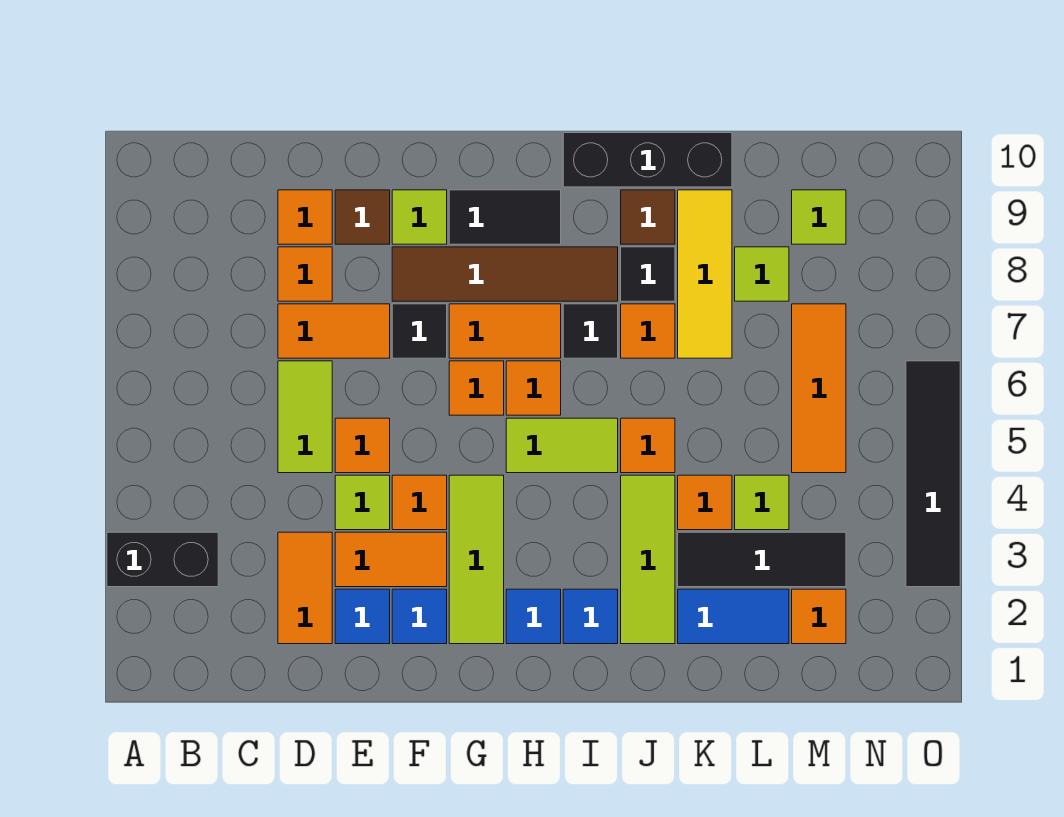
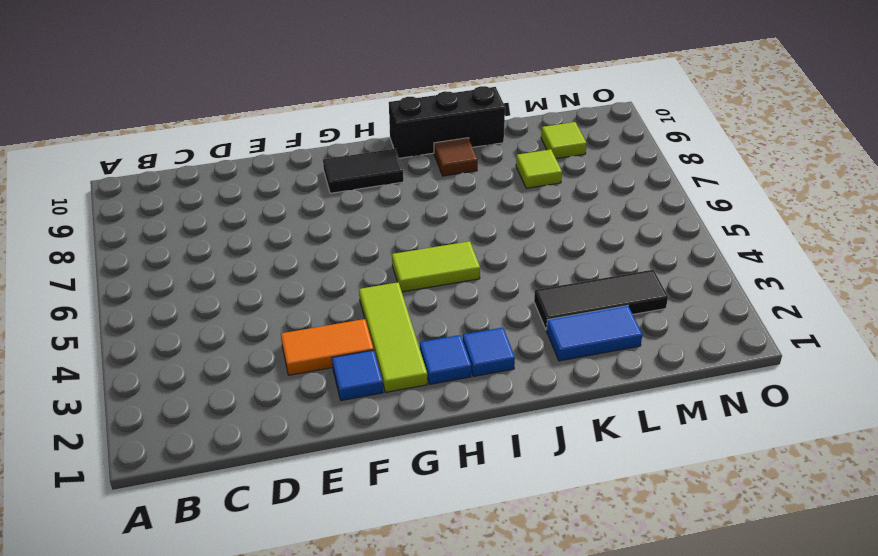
none -> black brick A3:B3 level 1
none -> orange tile D2:D3 level 1
none -> lime tile D5:D6 level 1
none -> orange tile D7:E7 level 1

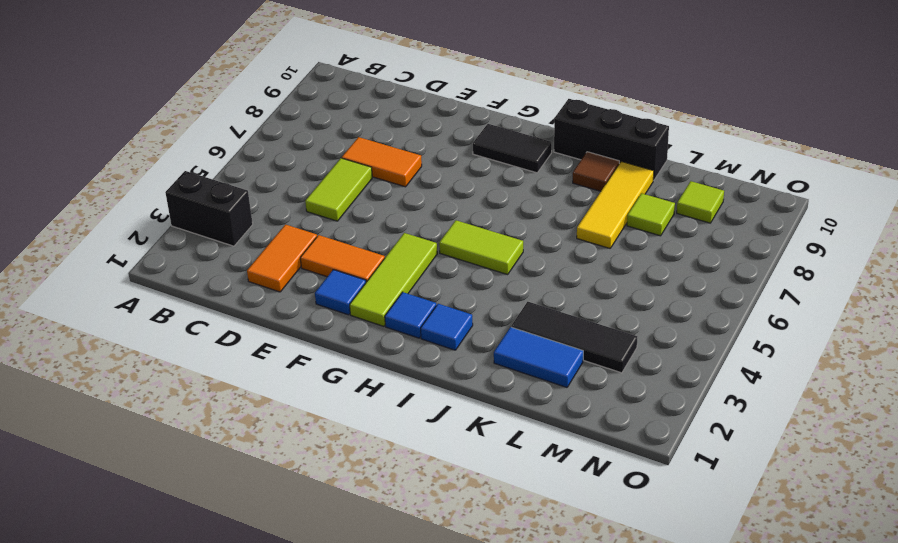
none -> orange tile D8 level 1
none -> orange tile D9 level 1
none -> blue tile E2 level 1
none -> lime tile E4 level 1

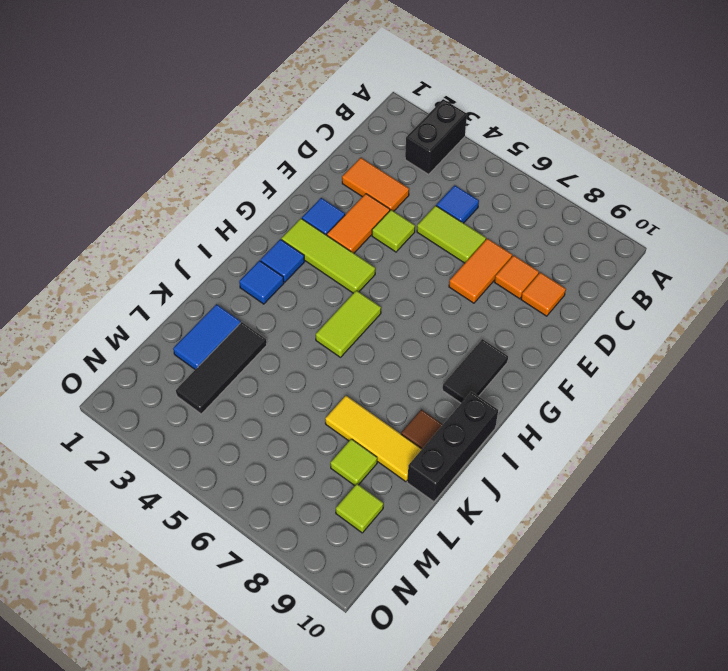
blue tile C5 level 1 -> blue tile E2 level 1
none -> orange tile E5 level 1
none -> brown tile E9 level 1
none -> orange tile F4 level 1
none -> black tile F7 level 1

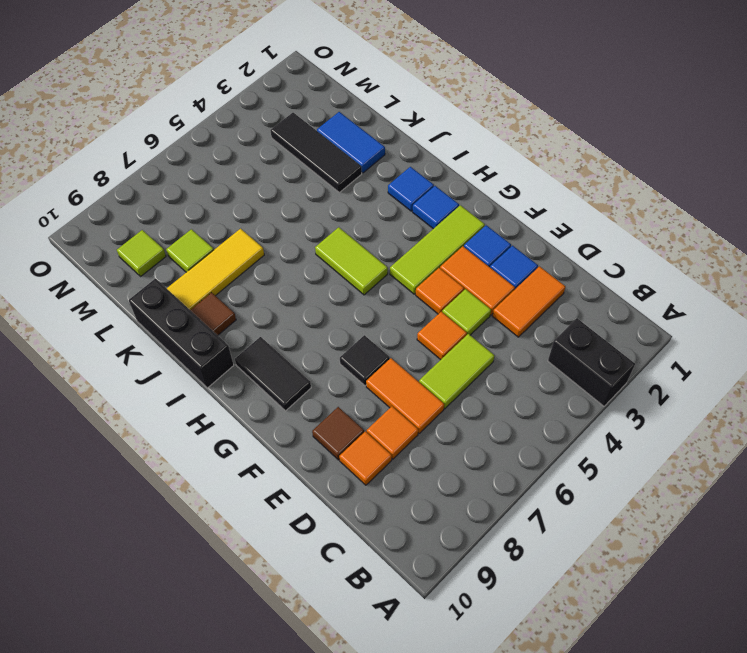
none -> brown tile F8:I8 level 1
none -> lime tile F9 level 1
none -> orange tile G6 level 1
none -> orange tile G7:H7 level 1

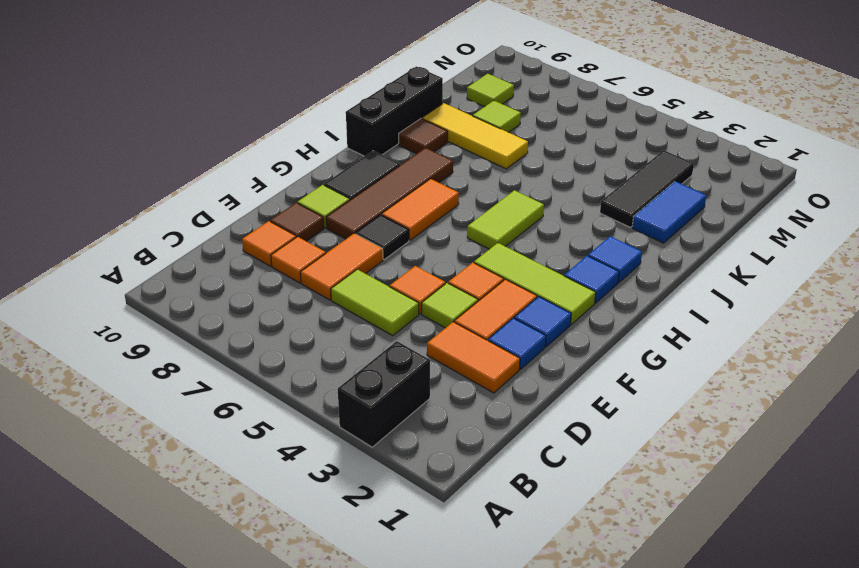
none -> orange tile G6 level 1
none -> orange tile H6 level 1
none -> black tile I7 level 1
none -> lime tile J2:J4 level 1

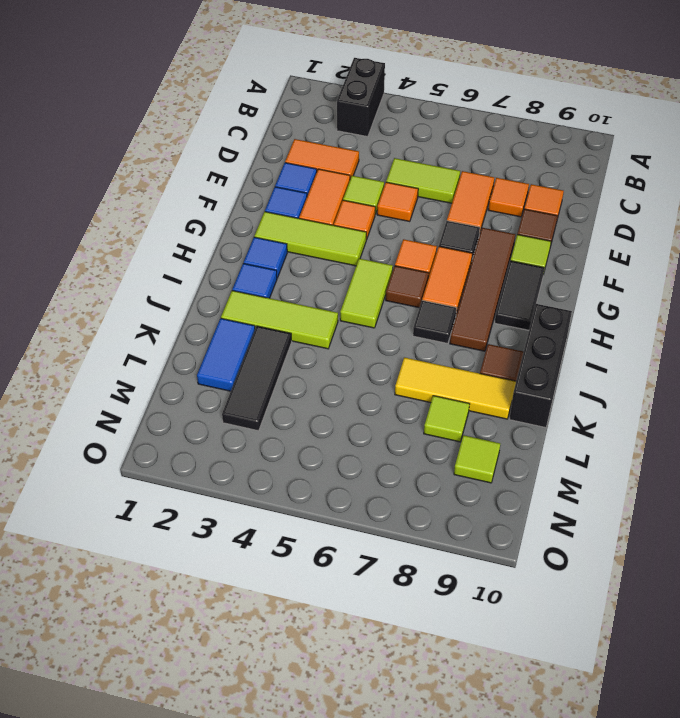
brown tile H6 level 1 -> orange tile H6 level 1
none -> orange tile J5 level 1
none -> orange tile J7 level 1
none -> black tile J8 level 1
none -> orange tile K4 level 1

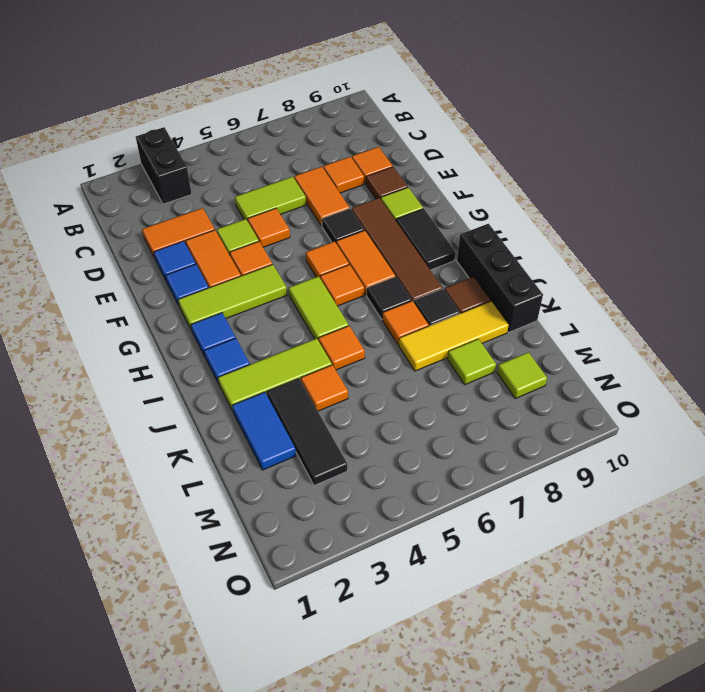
none -> lime tile L4 level 1
none -> orange tile M2 level 1
none -> orange tile M5:M7 level 1
none -> black tile O3:O6 level 1

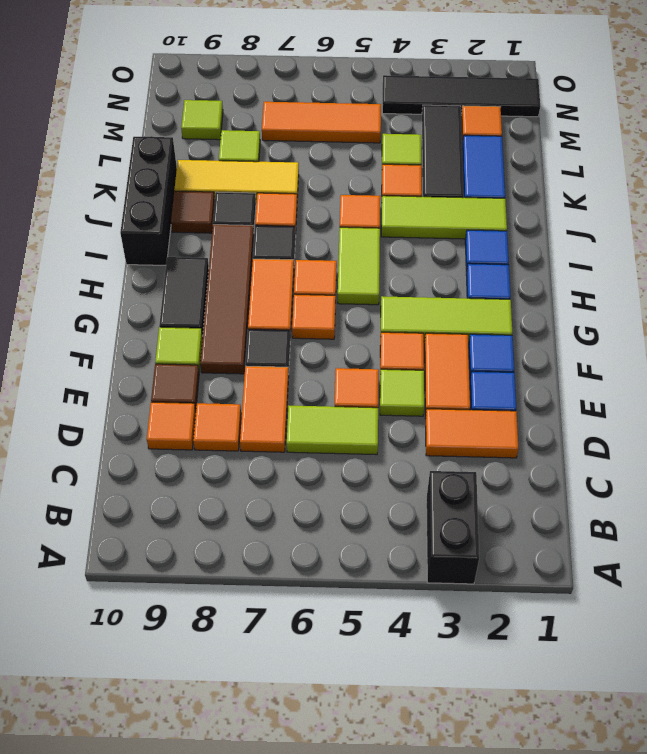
black tile N1:N4 level 1 -> black tile O3:O6 level 1

